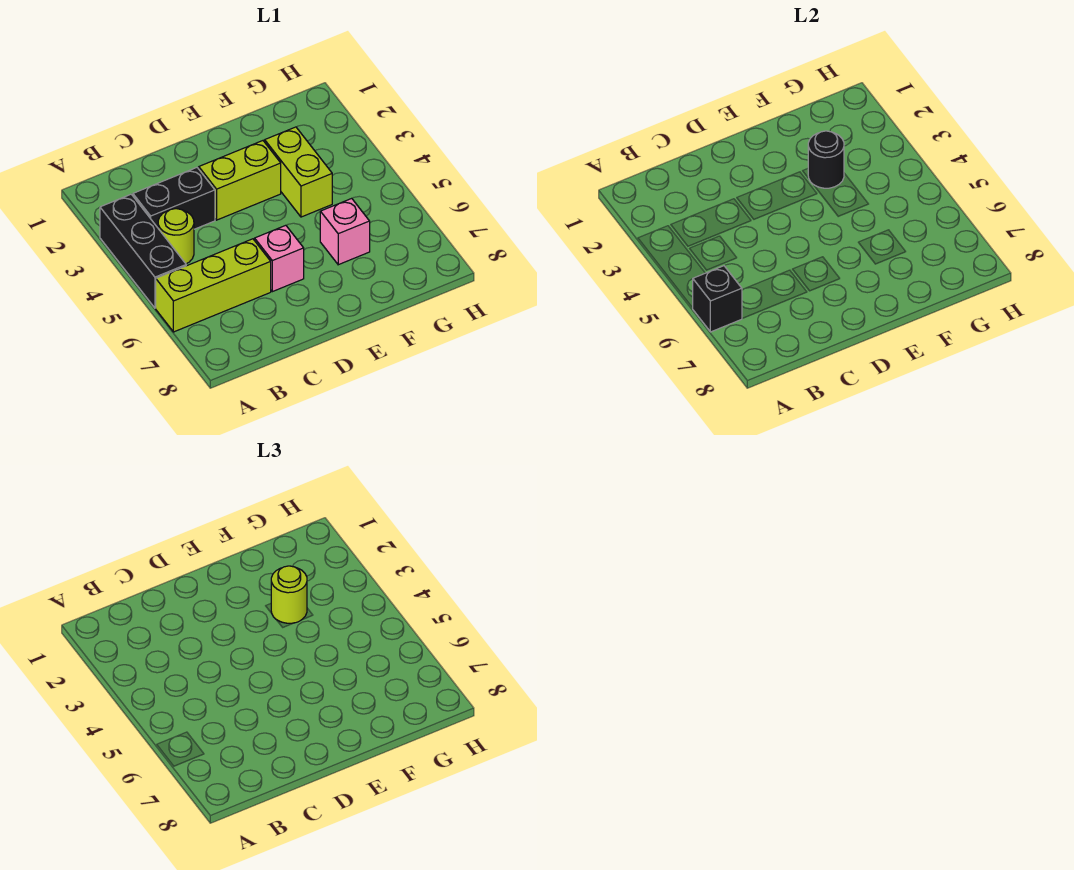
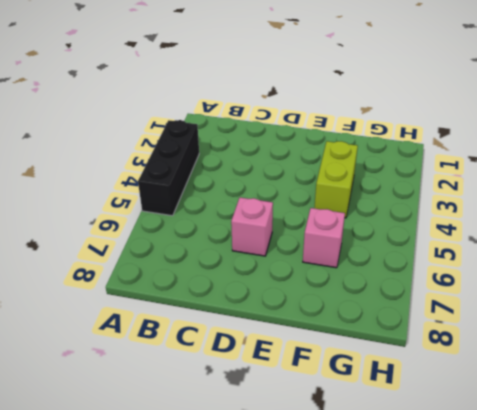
none -> lime brick A6:C6 level 1
none -> black brick B3:C3 level 1

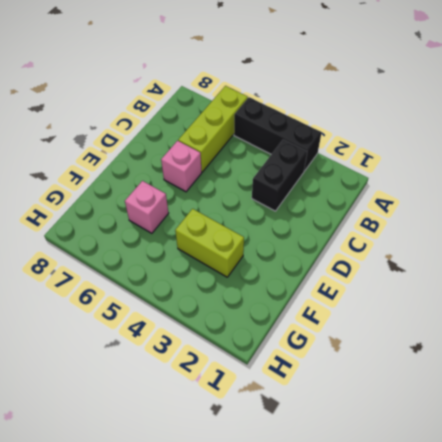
none -> lime round brick B4 level 1
none -> lime brick D3:E3 level 1

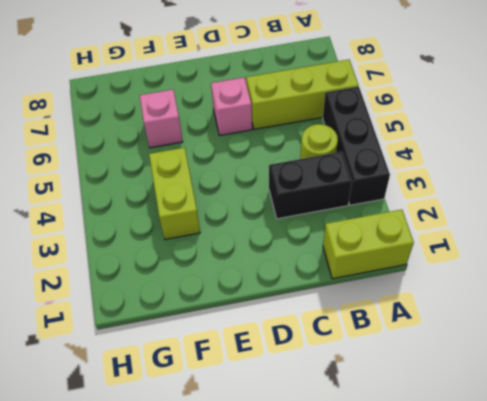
lime brick A1:B1 level 1 -> lime brick D3:E3 level 1
none -> black brick A6 level 2
none -> black round brick F3 level 2

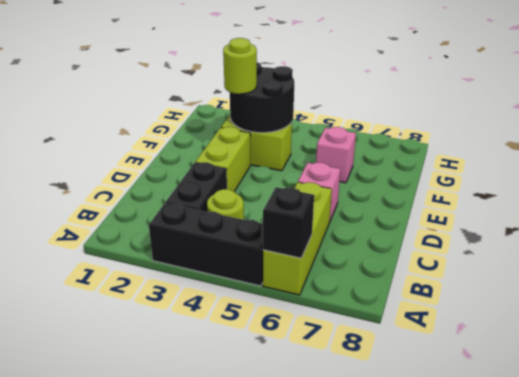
black round brick F3:G4 level 2 -> black round brick F3 level 2

